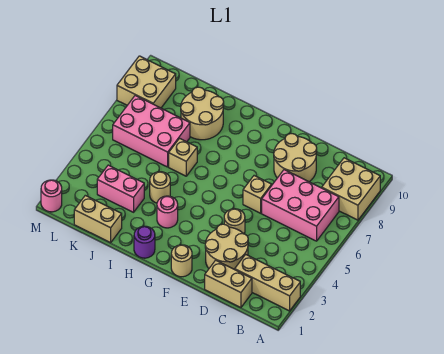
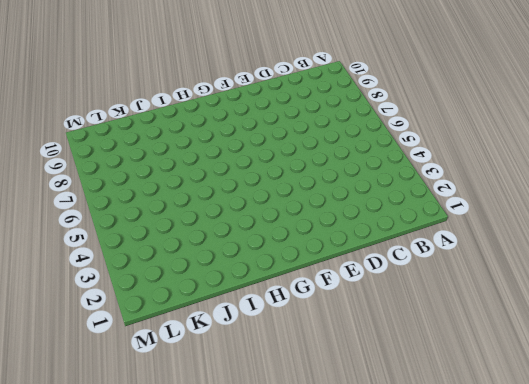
none -> tan brick A2:C2 level 1
none -> tan brick A8:B9 level 1
none -> pink brick B6:D7 level 1

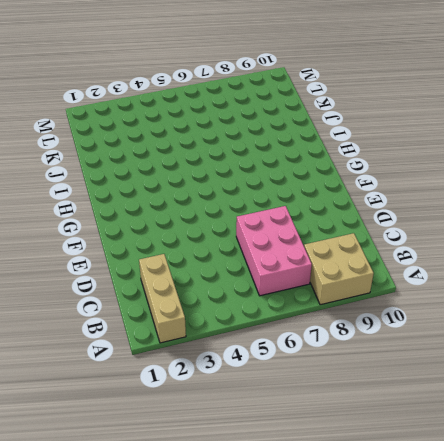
none -> tan brick C1:D1 level 1
none -> tan round brick D2:E3 level 1
none -> tan round brick D8:E9 level 1

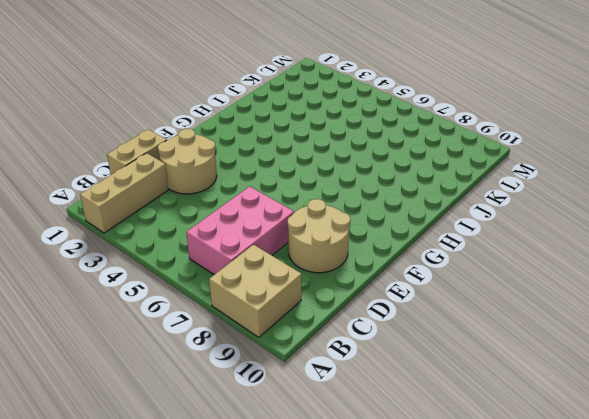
none -> tan round brick E4 level 1
none -> tan brick E6 level 1
none -> tan round brick F1 level 1

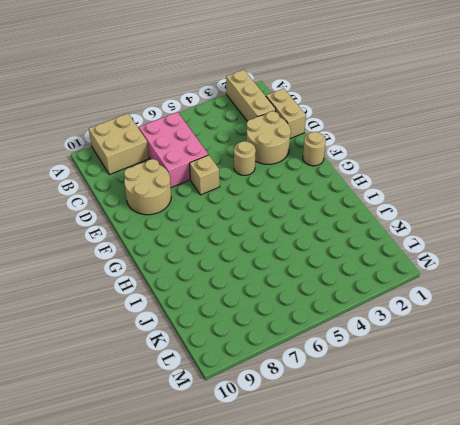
none -> purple round brick H1 level 1
none -> pink round brick H3 level 1
none -> tan round brick I4 level 1

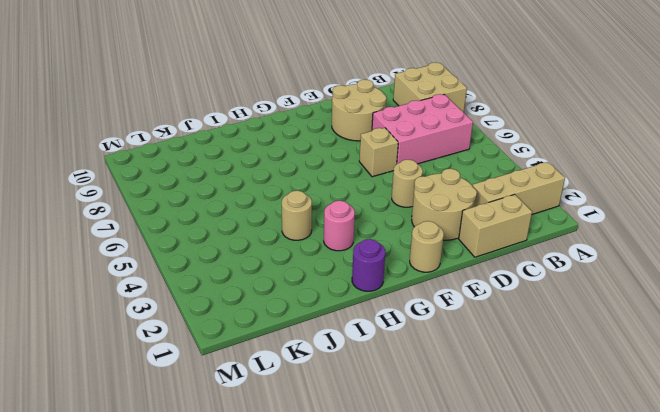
none -> tan brick I6 level 1
none -> tan round brick I8:J9 level 1
none -> tan brick J1:K1 level 1

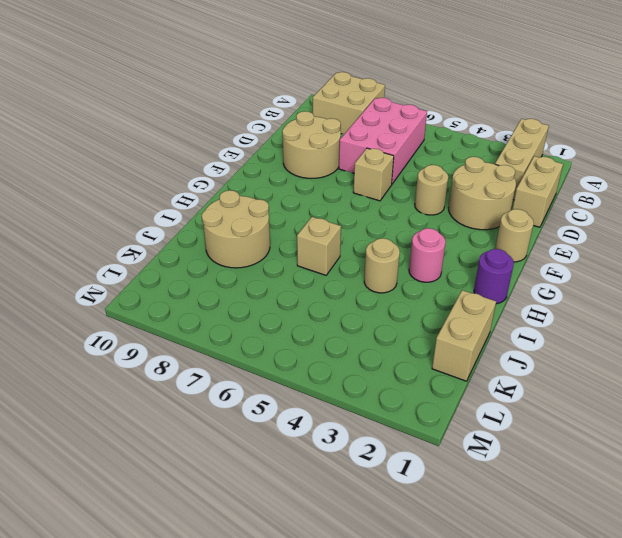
none -> pink brick J3:K3 level 1
none -> pink brick J6:L7 level 1
none -> tan brick L8:M9 level 1

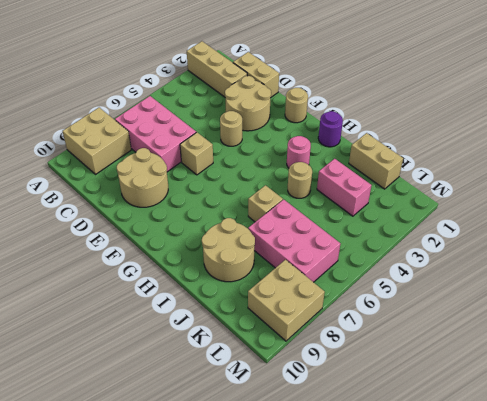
none -> pink round brick M1 level 1

